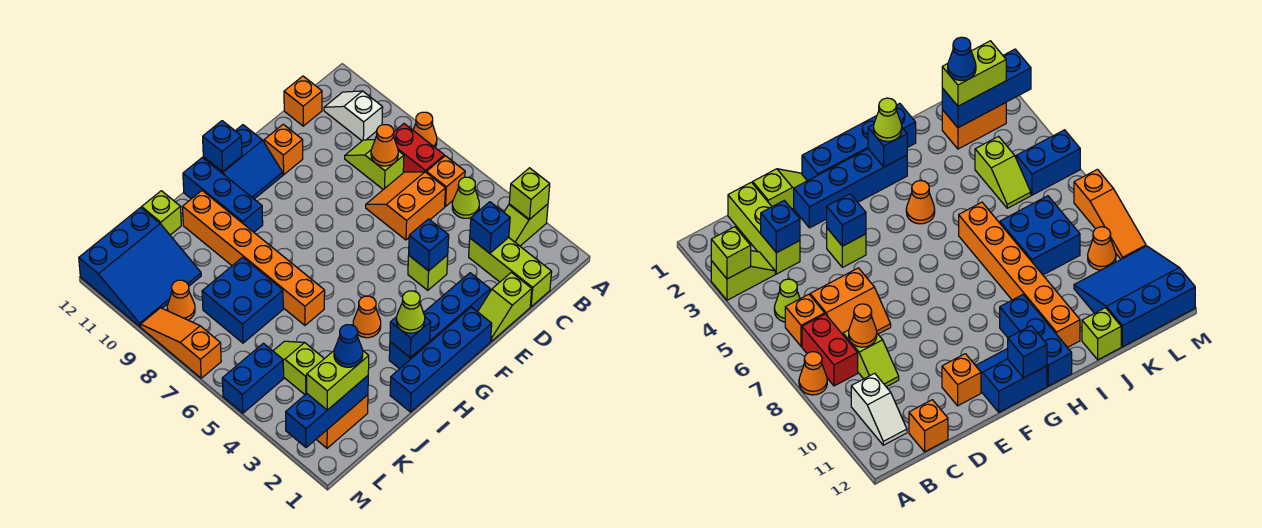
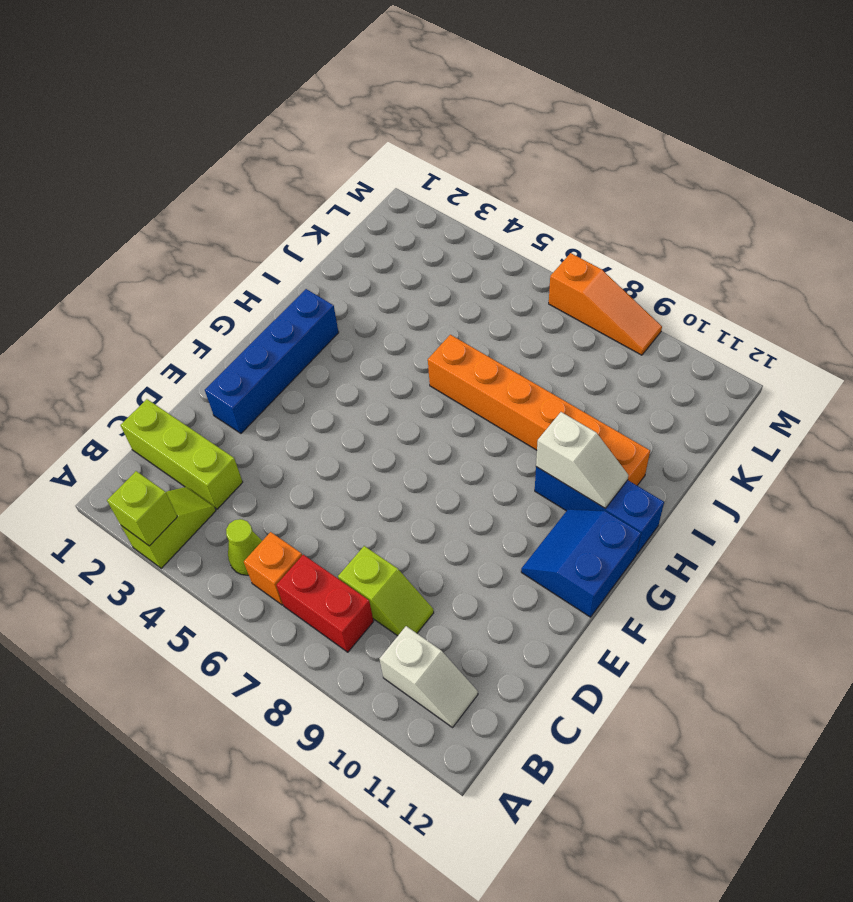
white slope H10:H11 level 2 top 10 -> none
none -> orange cone A8 level 1
none -> orange slope C6:D7 level 1 top 6
none -> orange brick C12 level 1
none -> lime slope D1:E1 level 1 top D

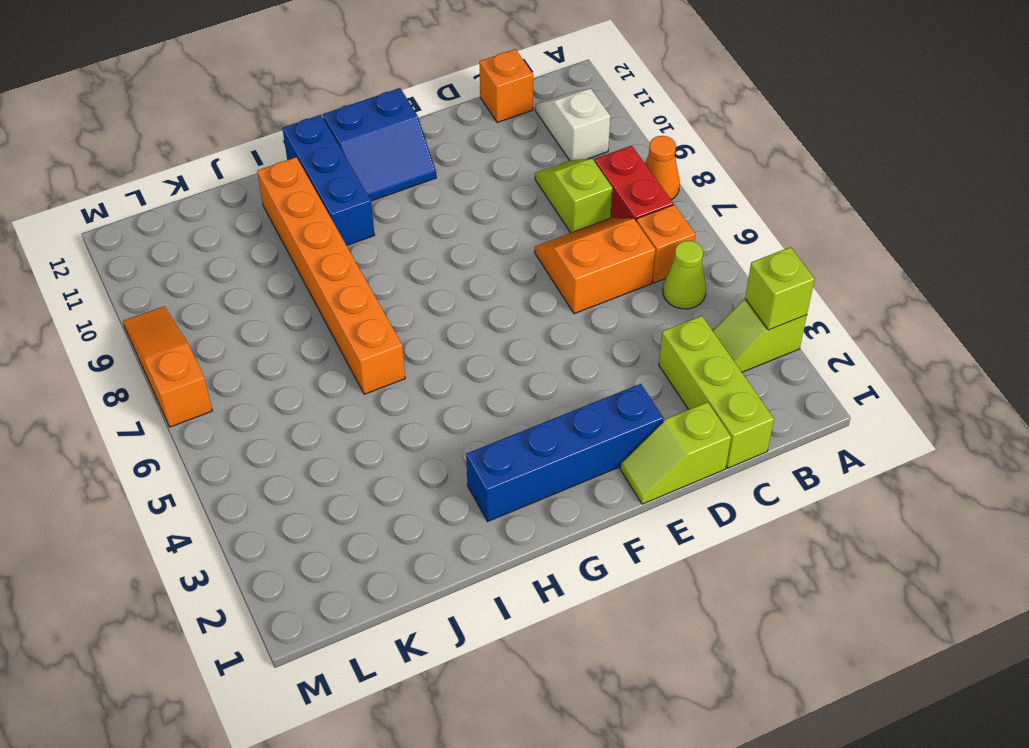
none -> lime brick E4 level 1
none -> orange brick E11 level 1
none -> blue brick F1:I1 level 1
none -> orange cone H4 level 1

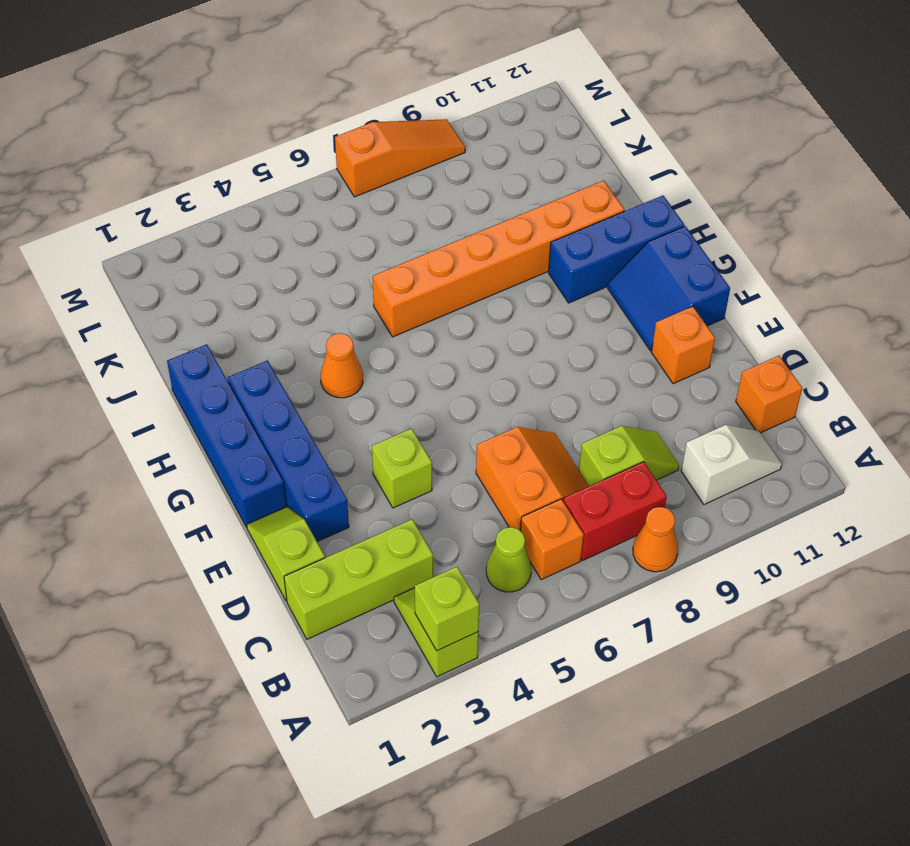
none -> blue brick J7:K8 level 1
none -> lime brick J12 level 1
none -> orange brick K2:L2 level 1
none -> lime slope K4:K5 level 1 top 4

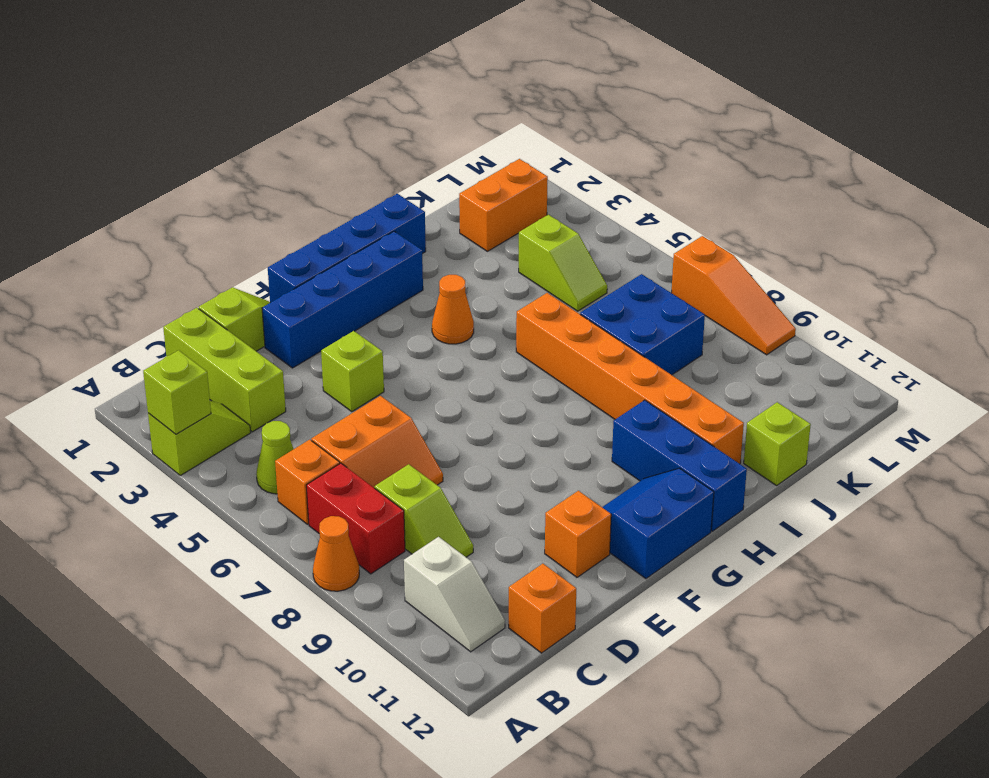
none -> blue slope K10:M12 level 1 top 12
none -> blue brick L5:M5 level 1
none -> orange cone L9 level 1
none -> blue brick C3 level 2

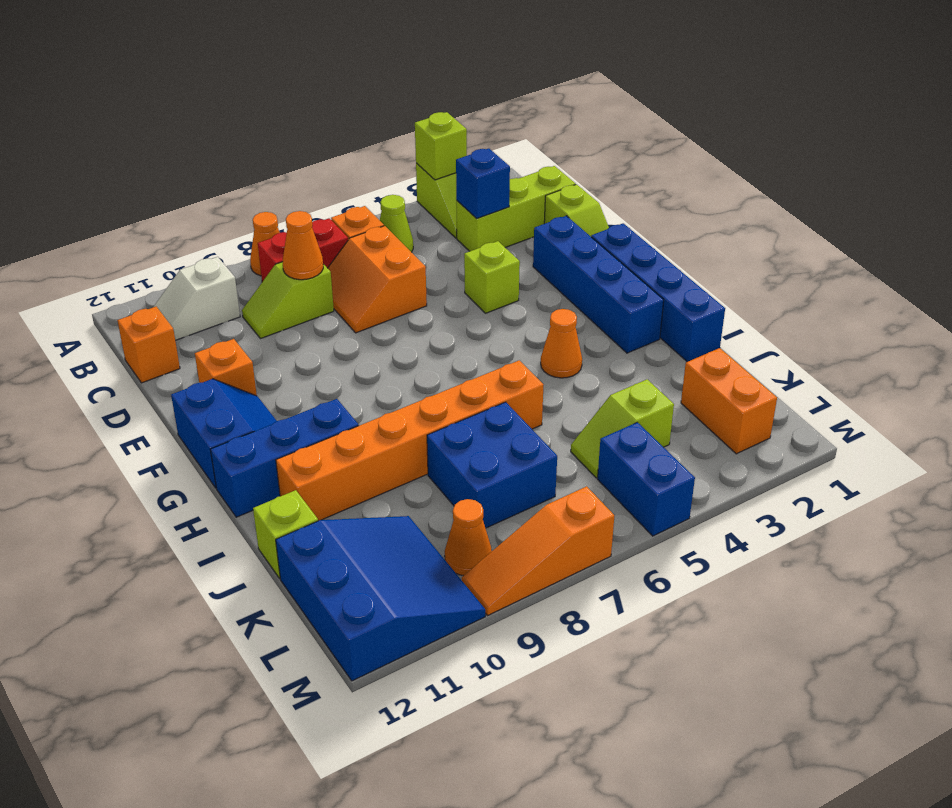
none -> blue brick E4 level 2
none -> blue brick G12 level 2
none -> blue brick H2 level 2
none -> blue brick K2:M2 level 2

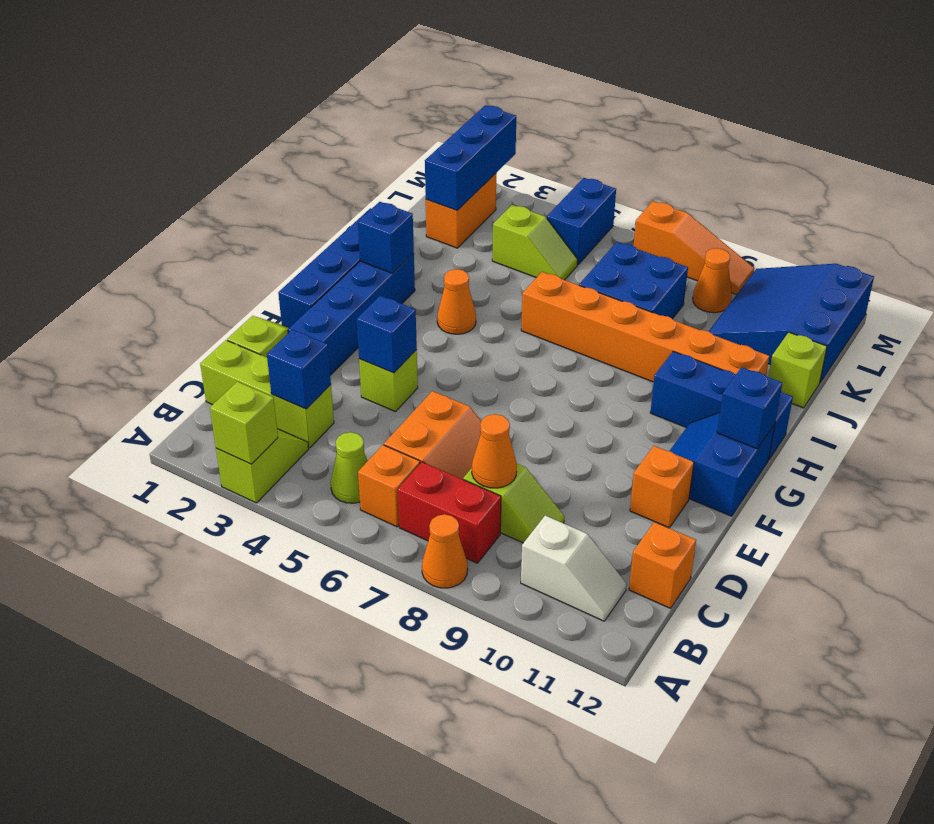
none -> lime cone H2 level 3
none -> lime brick K2:L2 level 3
none -> blue cone K2 level 4

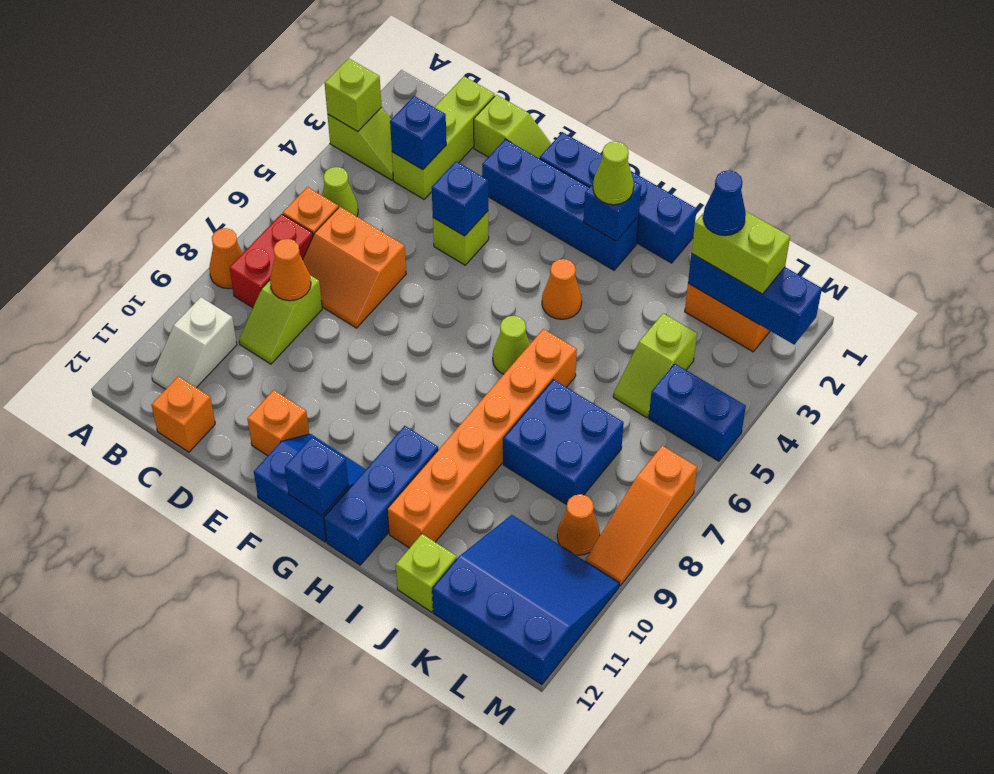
lime cone H6 level 1 -> none

